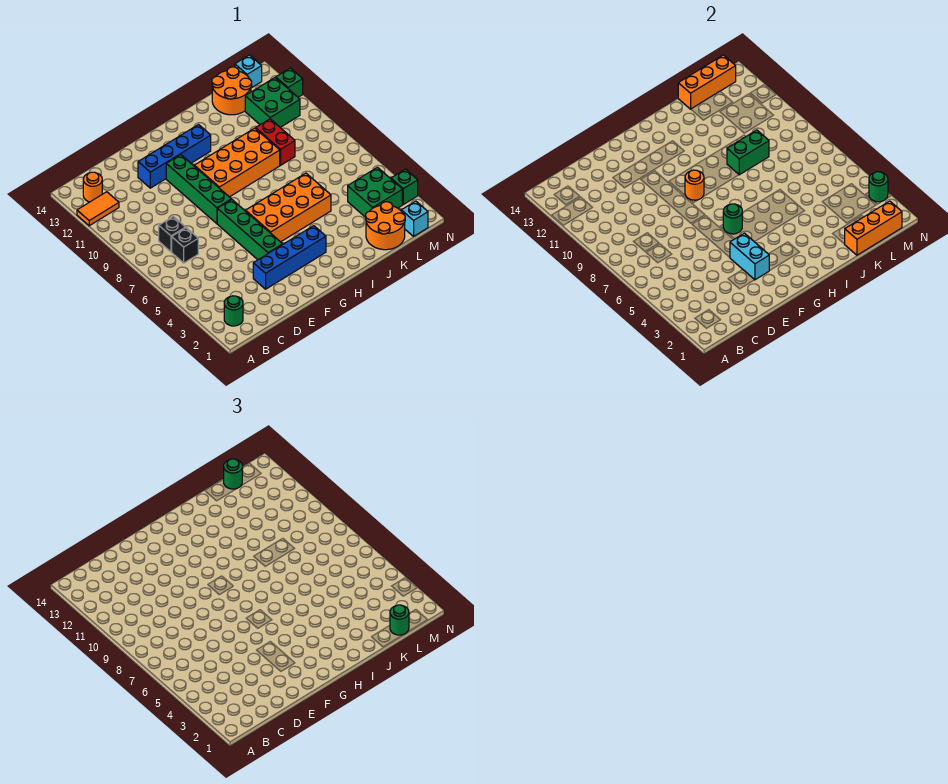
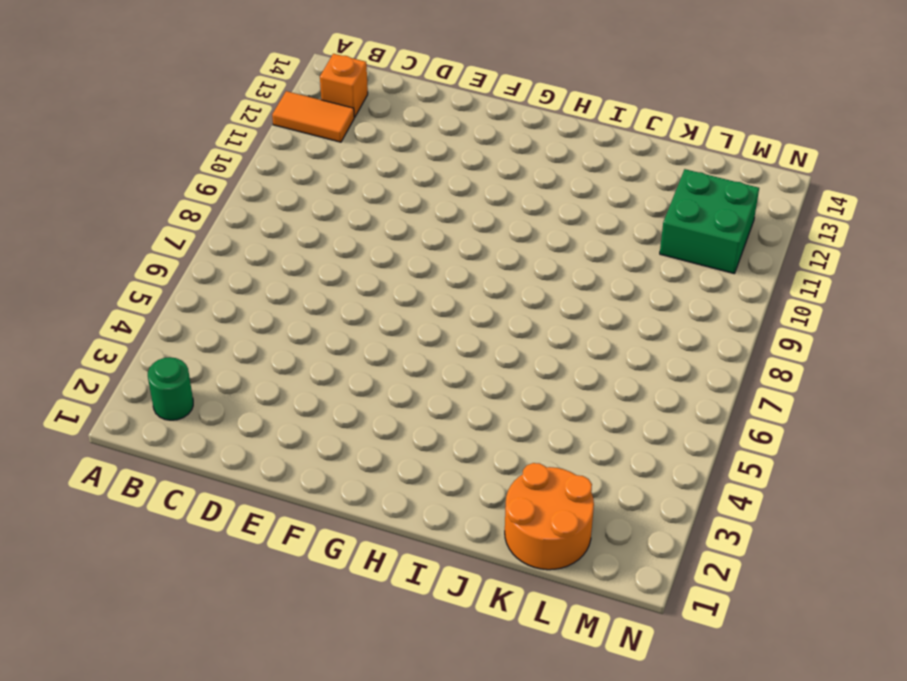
orange brick B13 level 1 -> orange round brick B13 level 1
none -> black brick C7 level 1
none -> black brick C8 level 1
none -> blue brick E3:H3 level 1

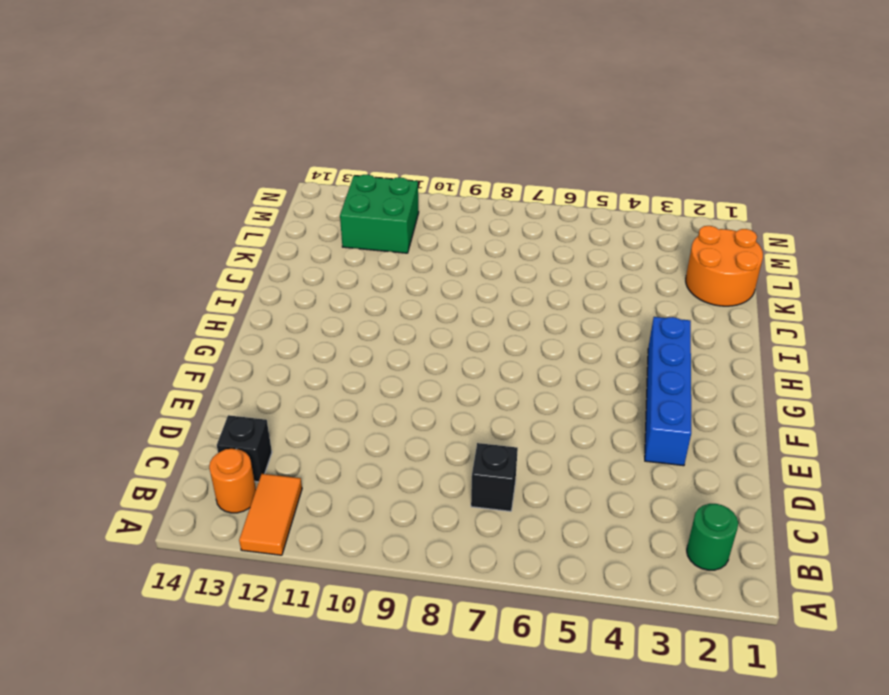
black brick C13 level 1 -> black brick C8 level 1
none -> blue brick E12:H12 level 1
none -> green brick F4:F7 level 1
none -> green brick F8:F11 level 1

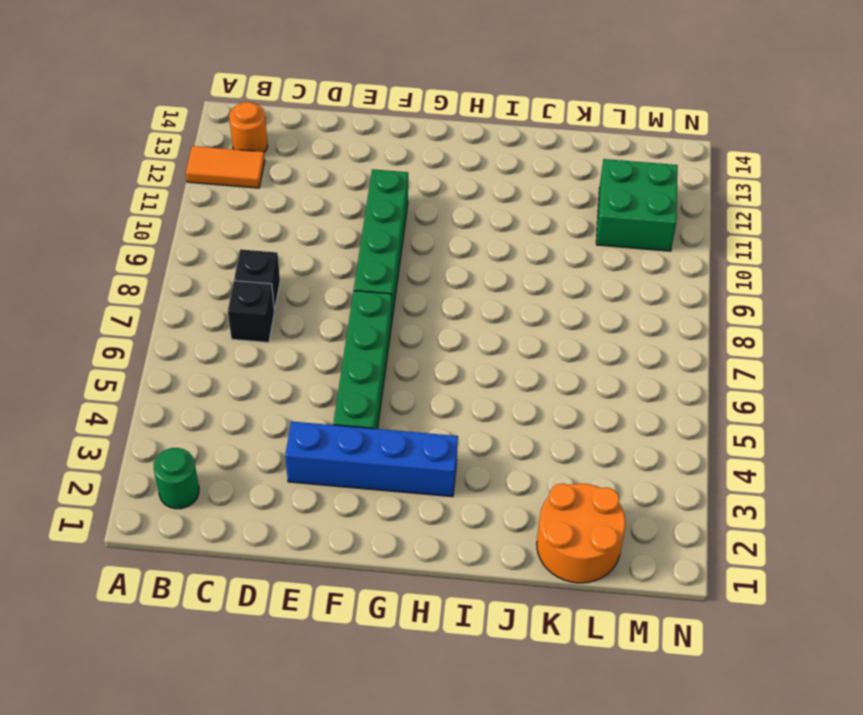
none -> blue brick E12:H12 level 1
none -> orange brick G5:J6 level 1
none -> orange brick G9:J10 level 1

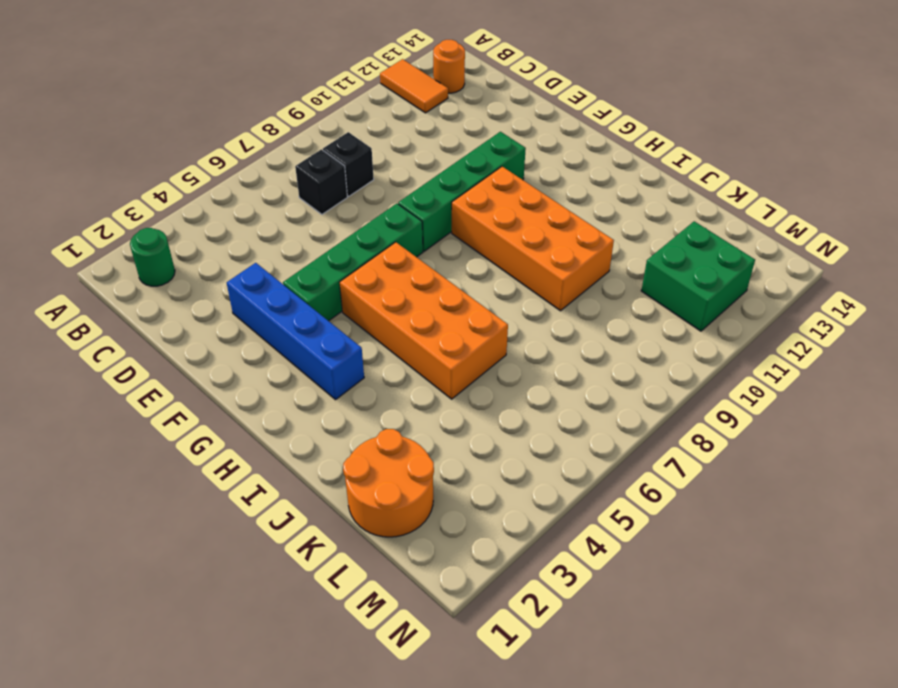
none -> blue brick E12:H12 level 1
none -> red brick K9:K10 level 1
none -> orange round brick K13:L14 level 1

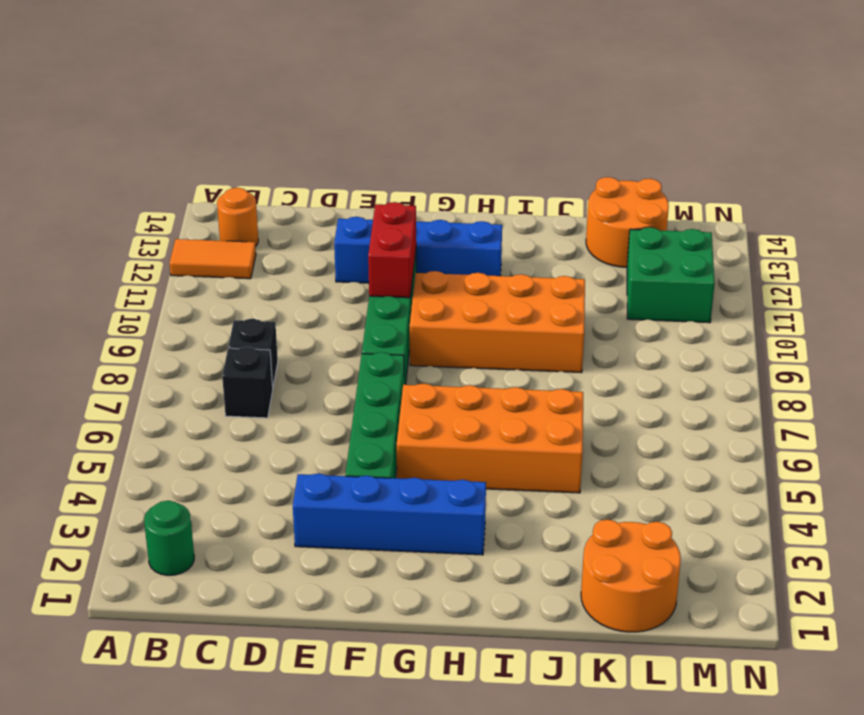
red brick F10:F11 level 2 -> red brick K9:K10 level 1
none -> green brick L3:M4 level 1
none -> cyan brick M1 level 1
none -> cyan brick M14 level 1

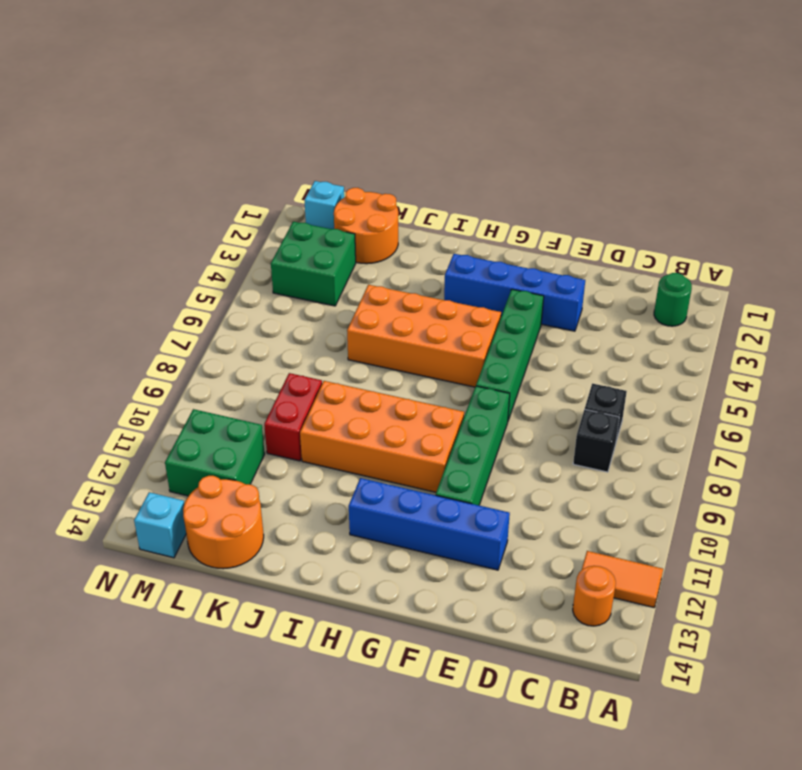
none -> green brick N3 level 1
none -> green brick N12 level 1
none -> cyan brick F3:F4 level 2

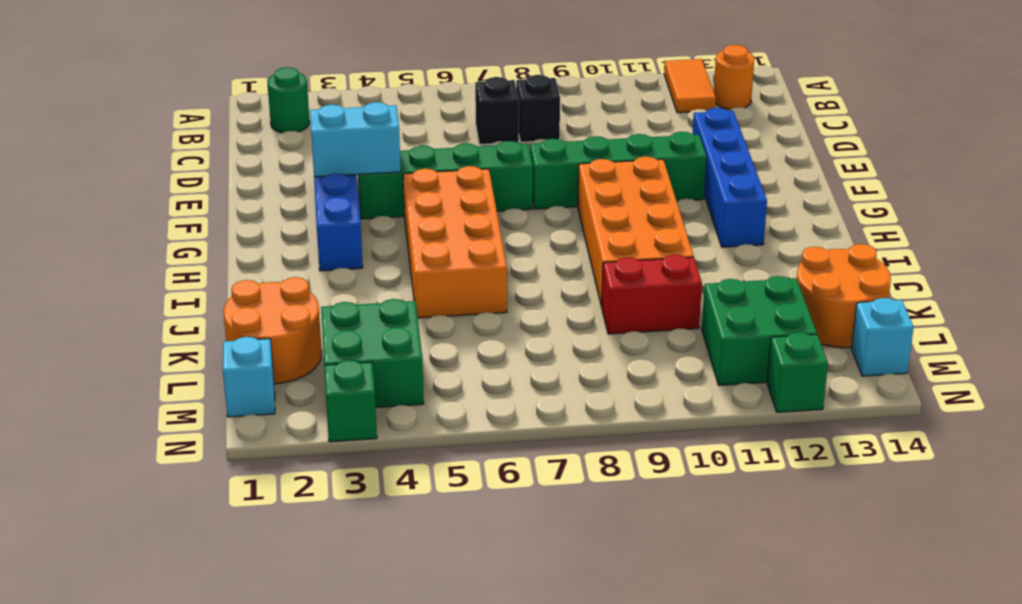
none -> green round brick G6 level 2
none -> orange round brick G9 level 2
none -> green brick J9:K9 level 2

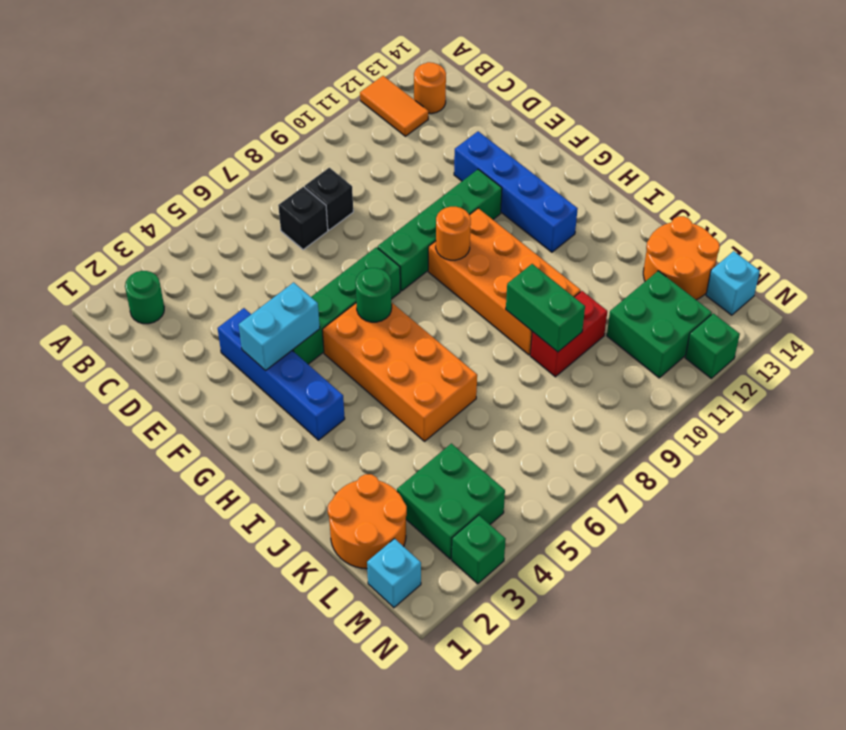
none -> orange brick K1:M1 level 2
none -> orange brick K14:M14 level 2
none -> green round brick N3 level 2

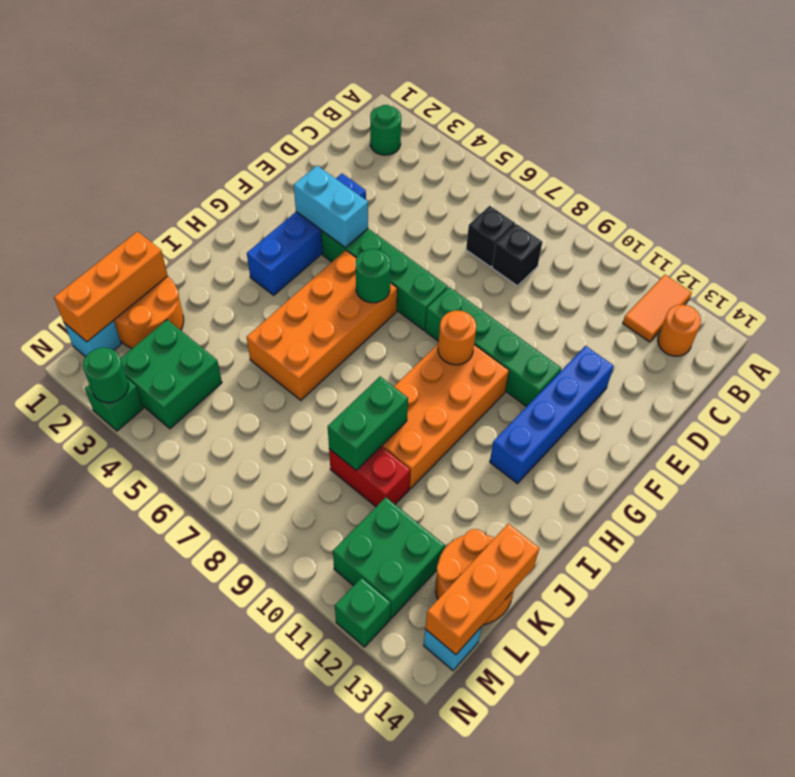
none -> green round brick L1 level 3
none -> green round brick L14 level 3

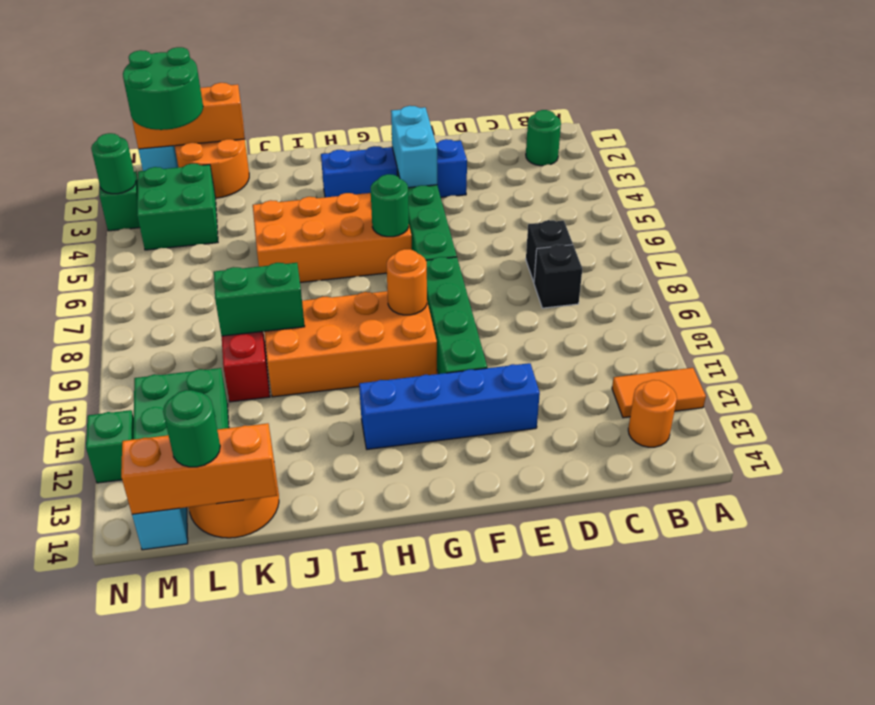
green round brick L1:M2 level 3 -> green round brick L1 level 3

